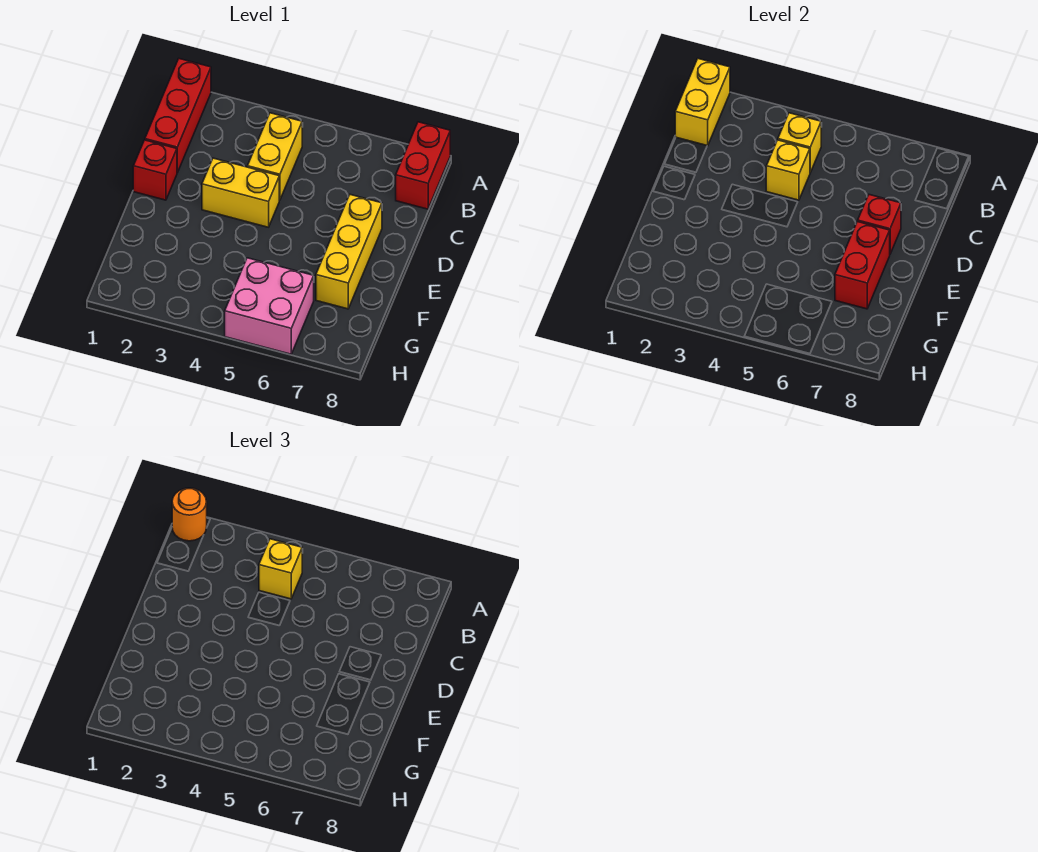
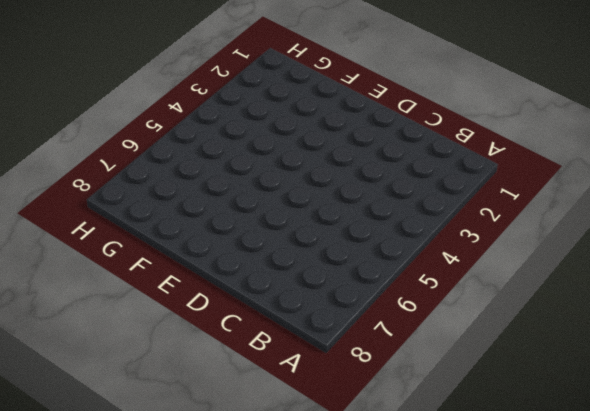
none -> red brick A1:C1 level 1
none -> red brick A8:B8 level 1
none -> yellow brick B4:C4 level 1

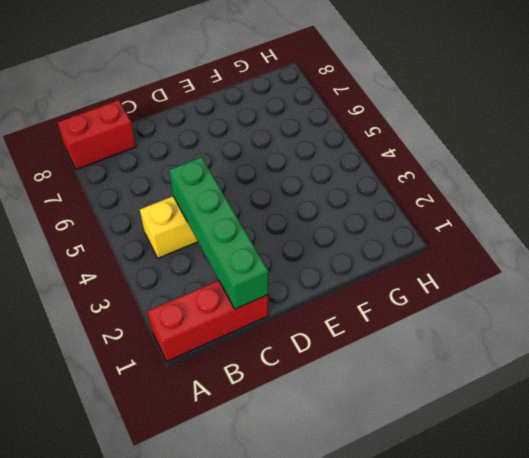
green brick C1:C4 level 2 -> yellow brick C4 level 2
none -> red brick D1 level 1
none -> yellow brick D3:D4 level 1
none -> yellow brick D7:F7 level 1

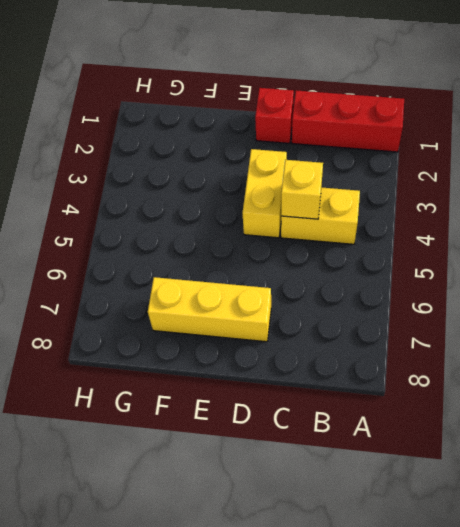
none -> red brick A8:B8 level 1
none -> pink brick G5:H6 level 1
none -> yellow brick A1:B1 level 2

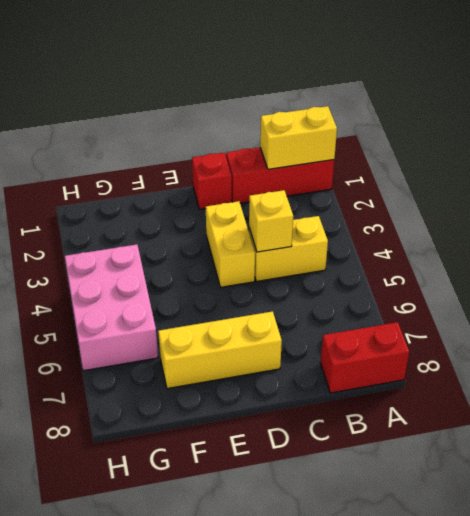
pink brick G4:H6 level 1 -> pink brick G5:H6 level 1
none -> yellow brick B4 level 2
none -> red brick D7 level 2
none -> red brick E7:F7 level 2

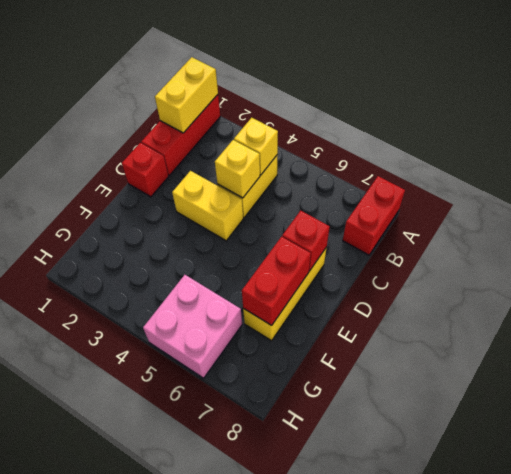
none -> orange round brick A1 level 3
none -> yellow brick B4 level 3

